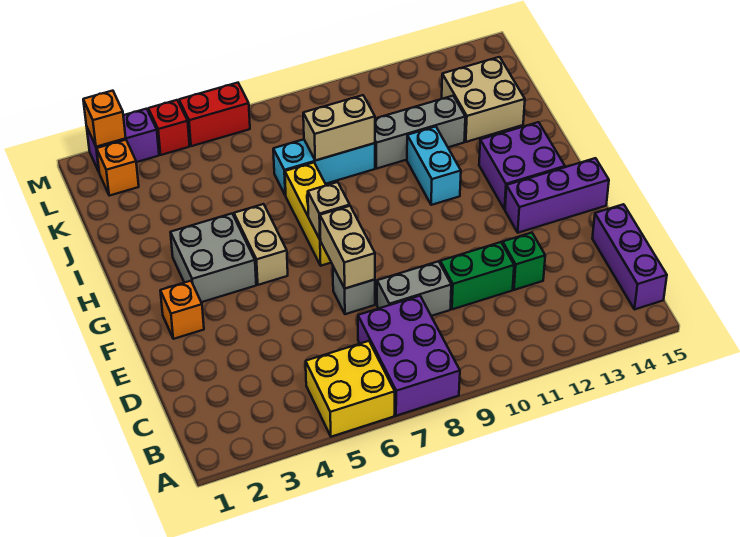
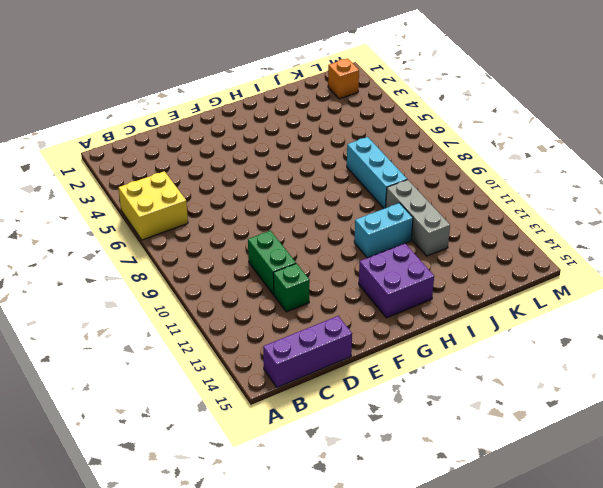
none -> purple brick A7:C8 level 1
none -> grey brick D8:D9 level 1
none -> grey brick E7 level 1

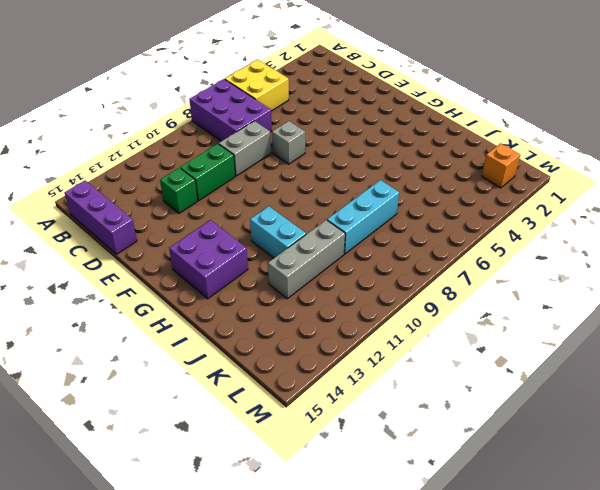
none -> orange brick F2 level 1
none -> purple brick F13:F15 level 1
none -> grey brick G3:H4 level 1

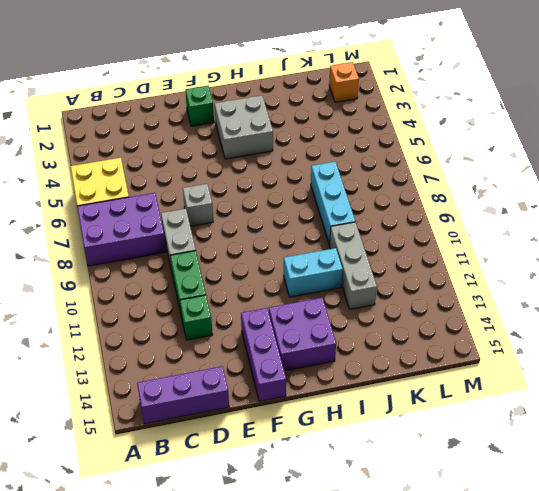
green brick F2 level 1 -> orange brick F2 level 1
none -> tan brick G5:H5 level 1
none -> yellow brick G7:I7 level 1
none -> tan brick J13:K14 level 1

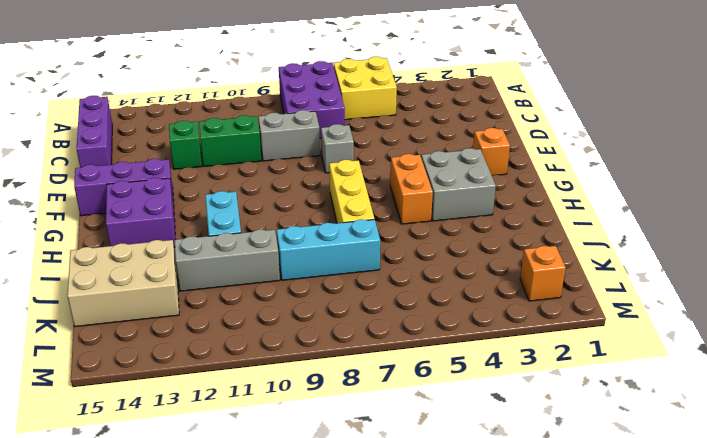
orange brick G5:H5 level 1 -> tan brick G5:H5 level 1
tan brick J13:K15 level 1 -> tan brick J13:K14 level 1
none -> purple brick M2:M3 level 1
none -> red brick M4 level 1
none -> red brick M5:M6 level 1

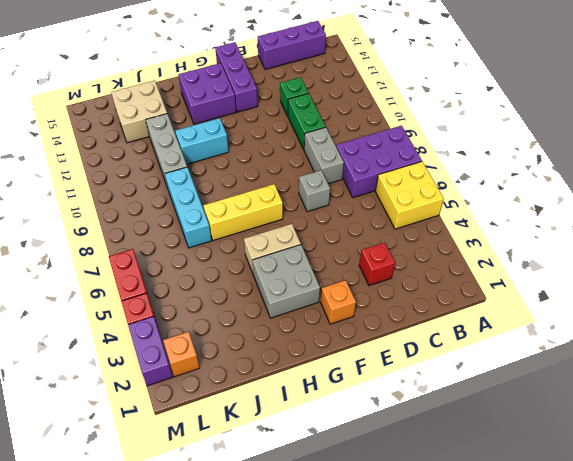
red brick D3 level 1 -> none
none -> tan brick E7:F7 level 2
none -> tan brick G7 level 2
none -> tan brick J8:J9 level 2

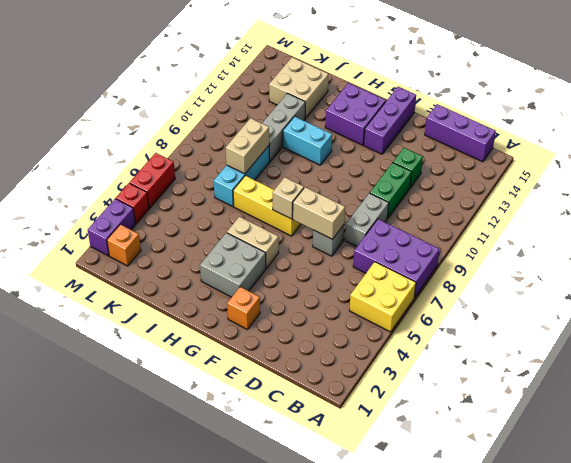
none -> orange brick M2 level 2

